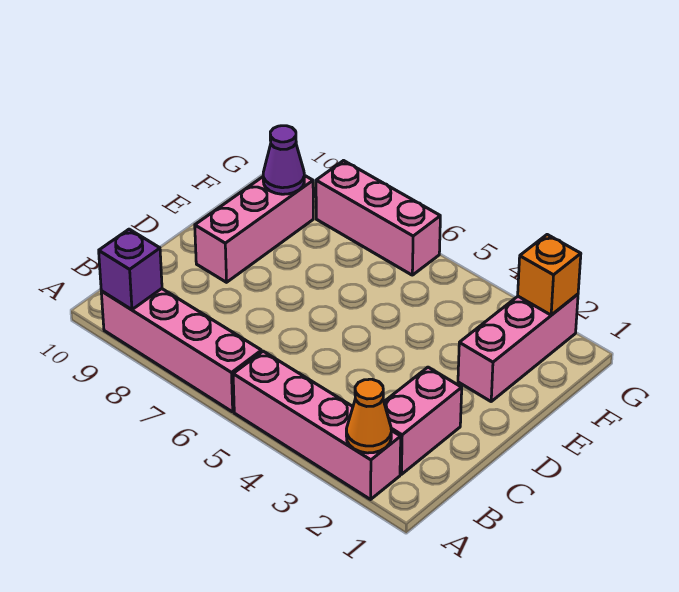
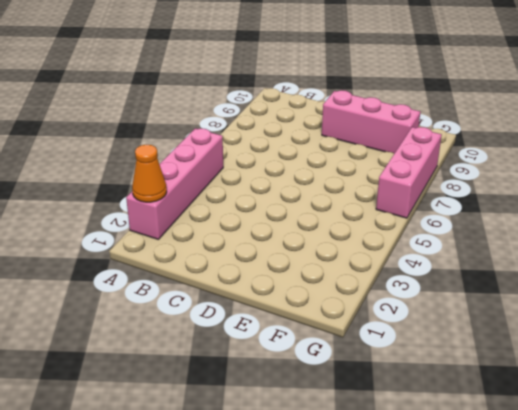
none -> pink brick A6:A9 level 1
none -> pink brick B2:C2 level 1

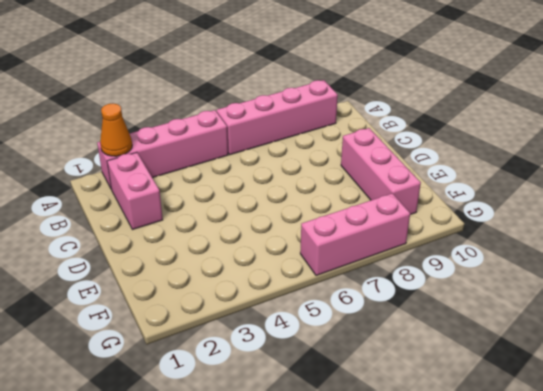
none -> pink brick E2:G2 level 1
none -> purple brick A9 level 2

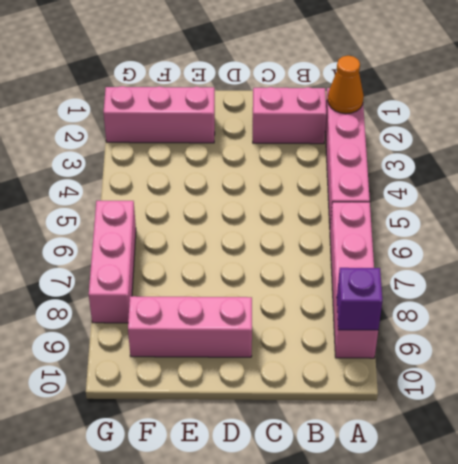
none -> purple cone F9 level 2
none -> orange brick G2 level 2

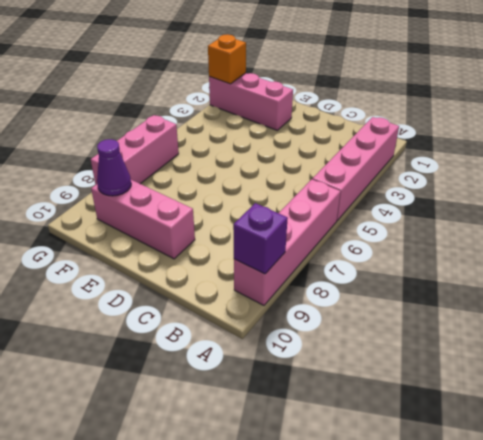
none -> pink brick B2:C2 level 1
none -> orange cone A2 level 2

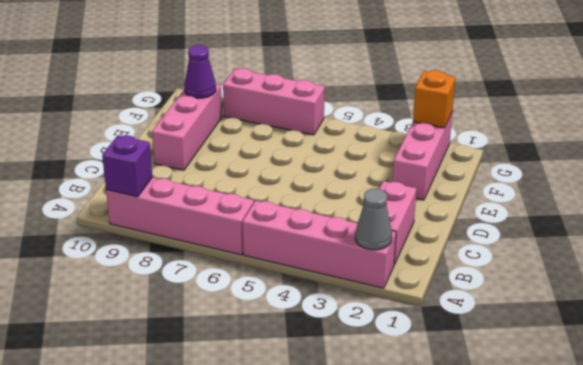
grey cone A2 level 2 -> orange cone A2 level 2

